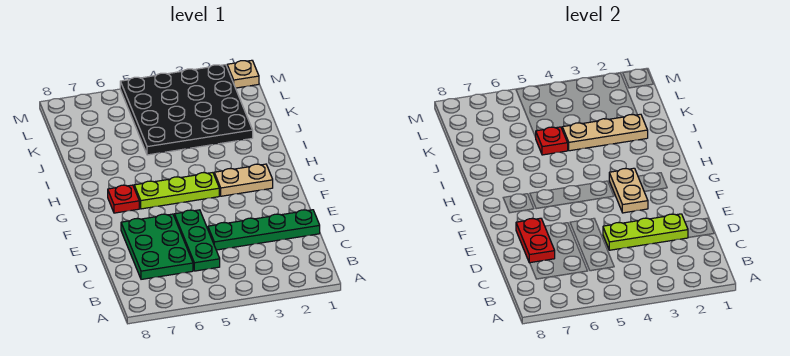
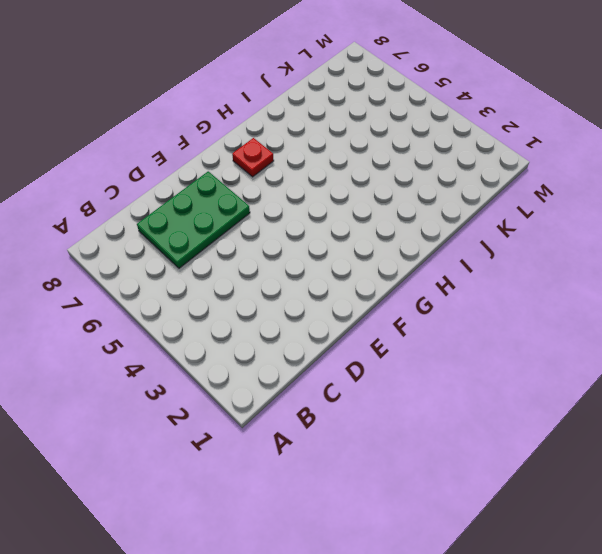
none -> green plate C5:E5 level 1
none -> green plate D1:D4 level 1
none -> tan plate G2:G3 level 1

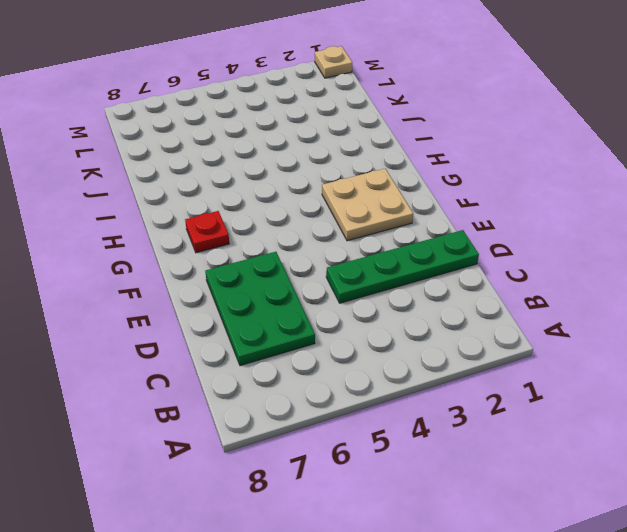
tan plate F2:G3 level 1 -> tan plate G2:G3 level 1
none -> green plate C5:E5 level 1
none -> lime plate G4:G6 level 1
none -> black plate J2:M5 level 1

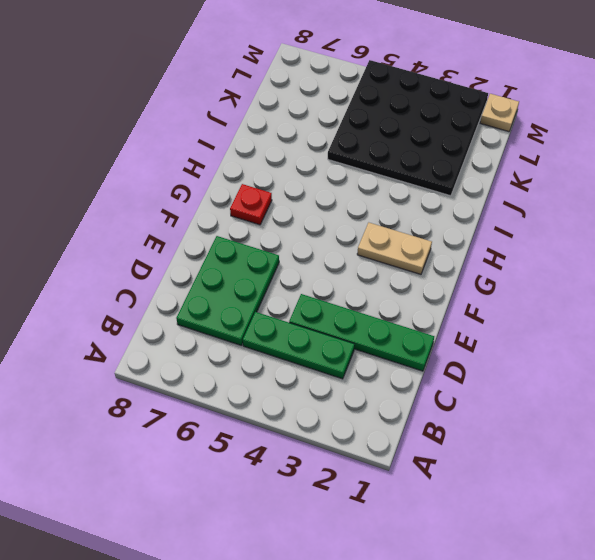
green plate C3:C5 level 1 -> green plate C5:E5 level 1
none -> lime plate G4:G6 level 1
none -> lime plate D2:D4 level 2
none -> red plate D7:E7 level 2

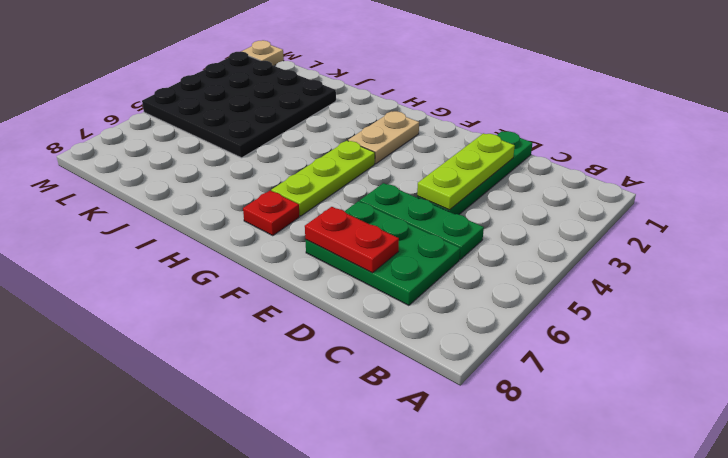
none -> tan plate F3:G3 level 2
none -> tan plate J2:J4 level 2
none -> red plate J5 level 2

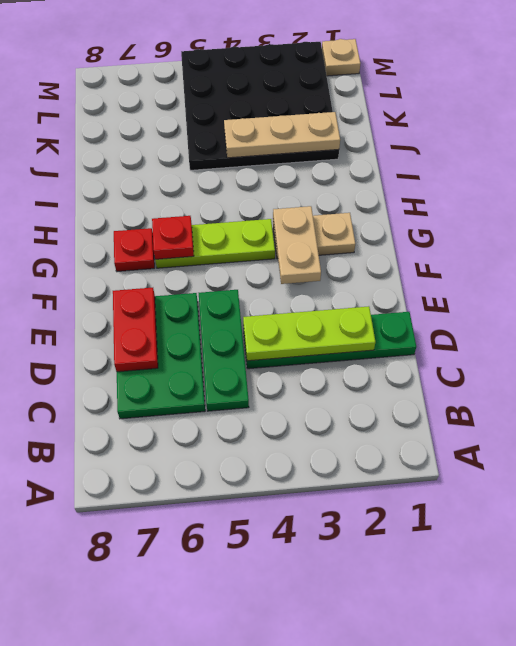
red plate G6 level 2 -> red plate J5 level 2

